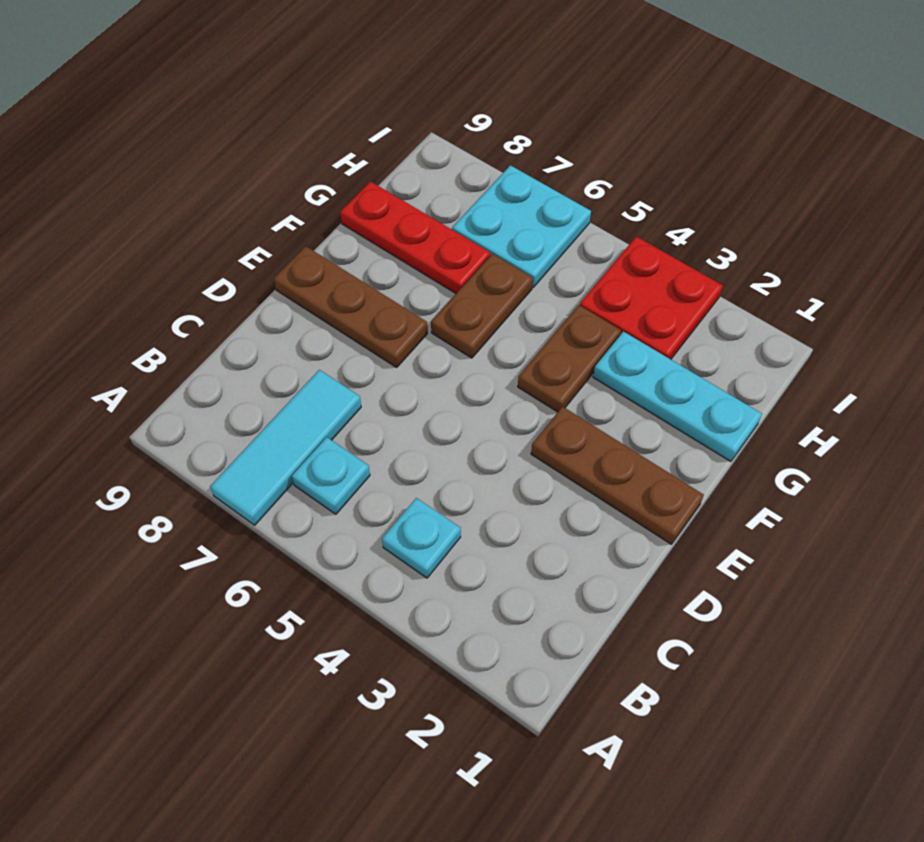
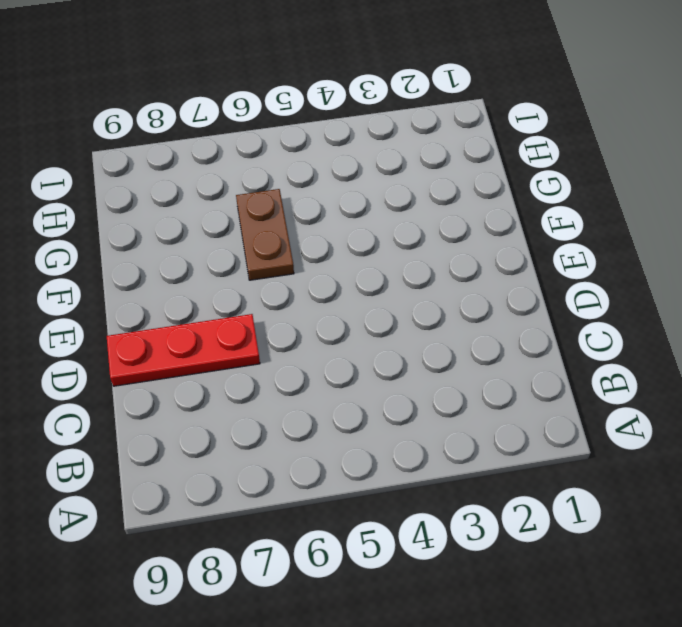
red plate D7:D9 level 1 -> red plate G7:G9 level 1
none -> cyan tile A7:C7 level 1
none -> cyan plate B4 level 1

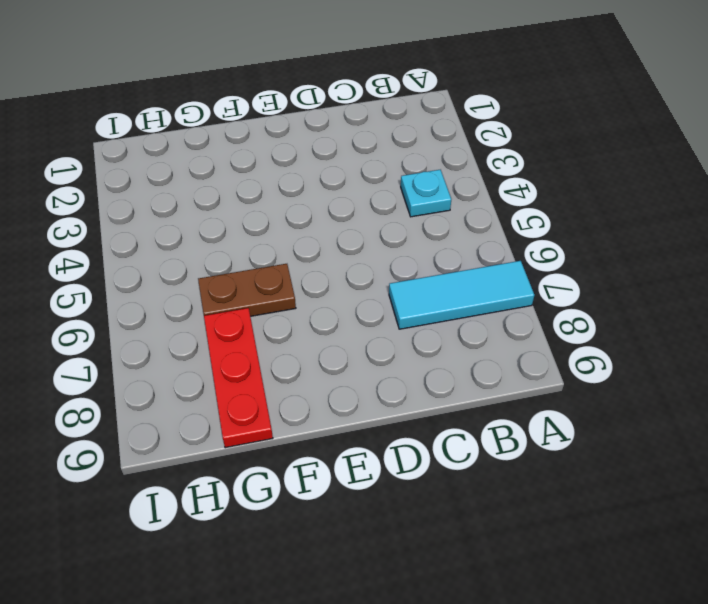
none -> cyan plate B6 level 1
none -> brown plate E1:E3 level 1

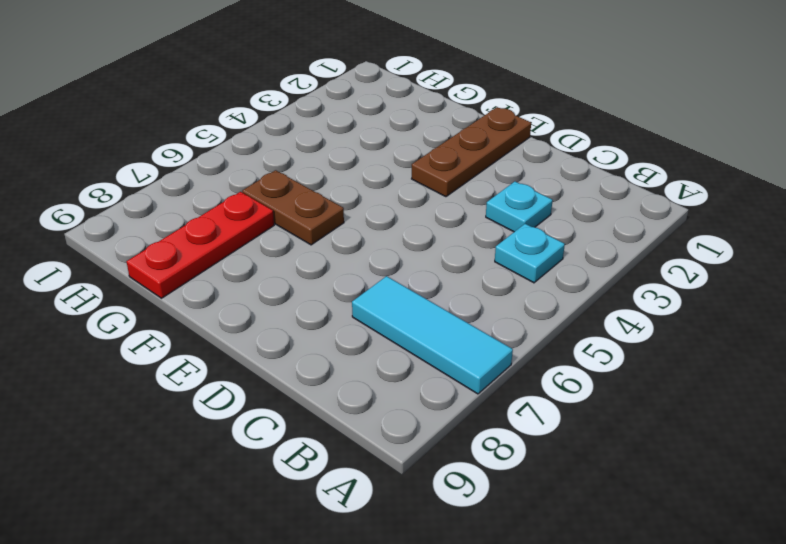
cyan plate C3 level 1 -> cyan plate B6 level 1
none -> brown plate E7:E9 level 1
none -> brown plate F4:G4 level 1

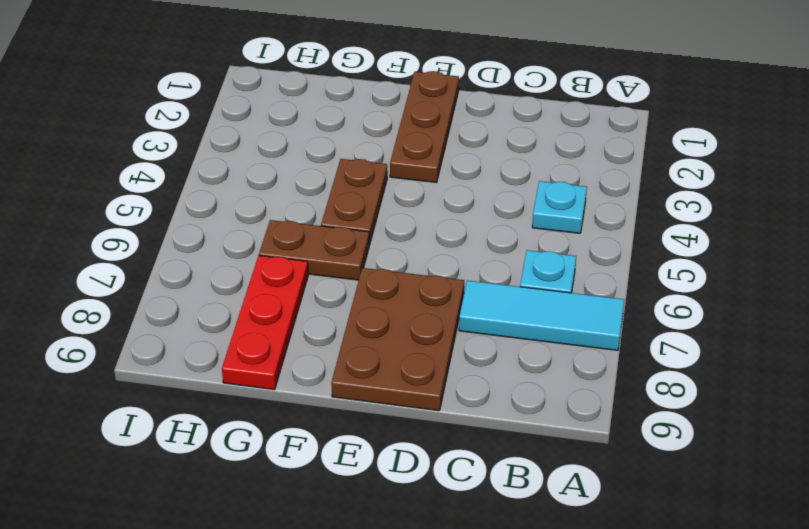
brown plate D7:E9 level 1 -> brown plate E7:E9 level 1
brown plate F4:F5 level 1 -> brown plate F4:G4 level 1
none -> cyan plate G1:G3 level 1
none -> red plate H3:I4 level 1

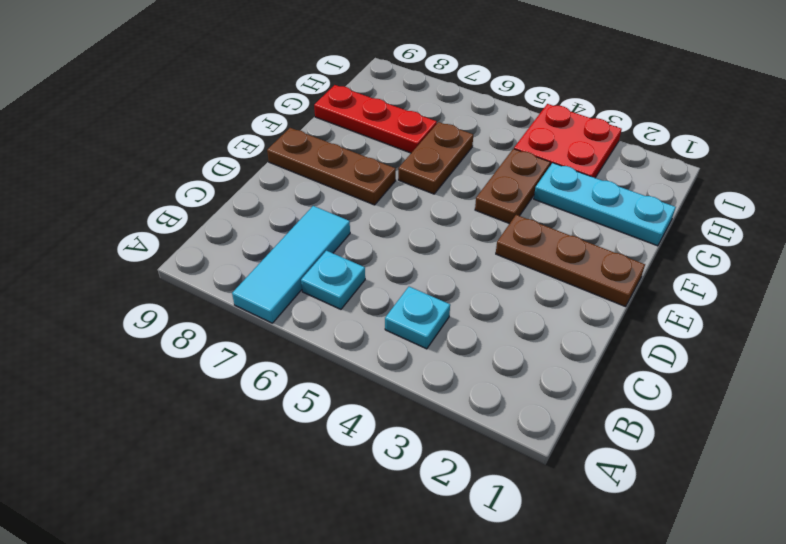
none -> cyan plate H6:I7 level 1

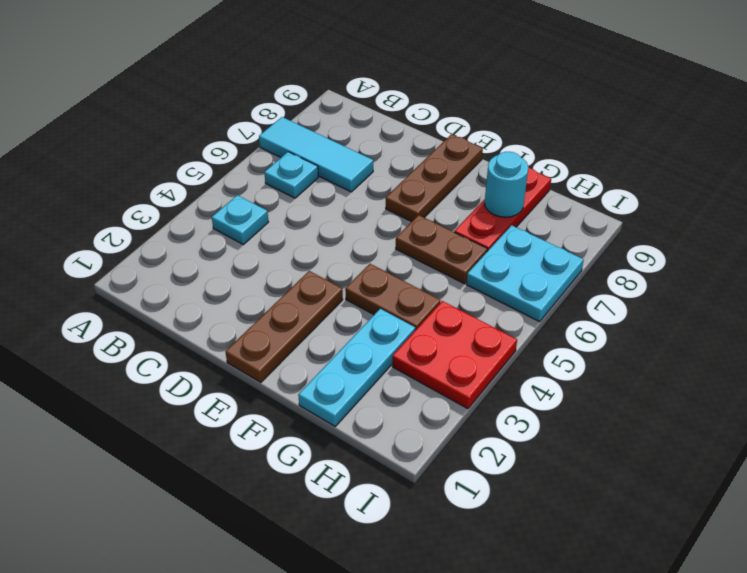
cyan round brick G8 level 2 -> none

